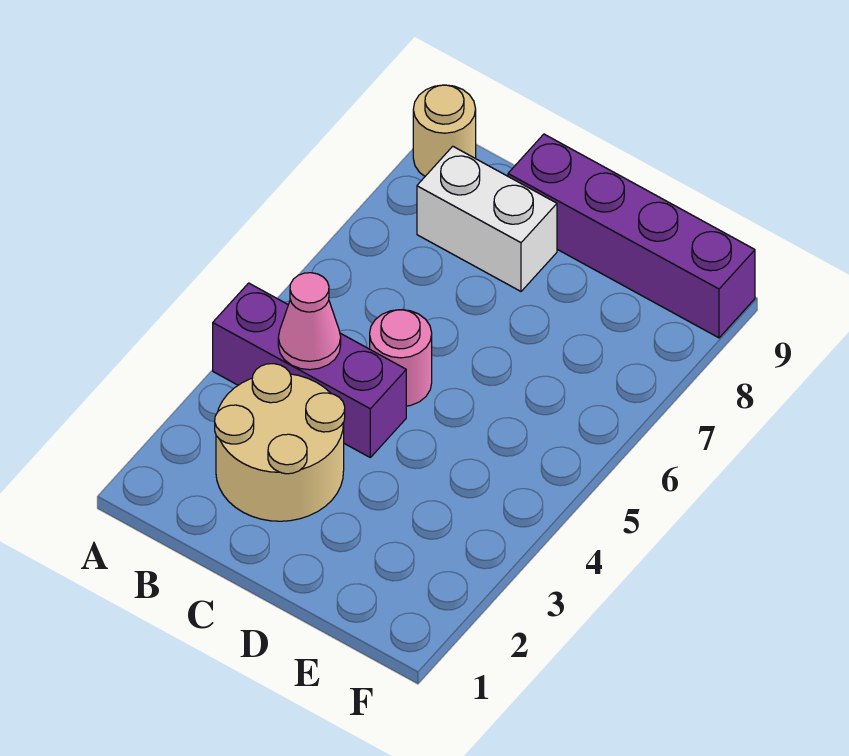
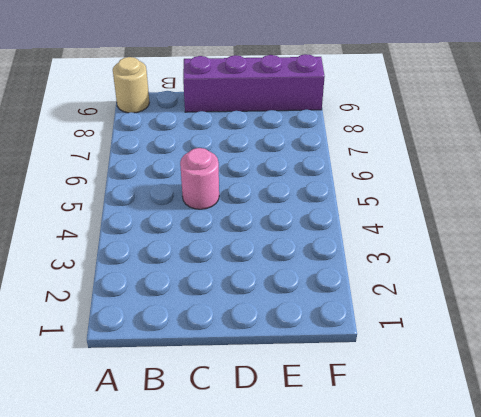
none -> purple brick A4:C4 level 1
none -> tan round brick B2:C3 level 1

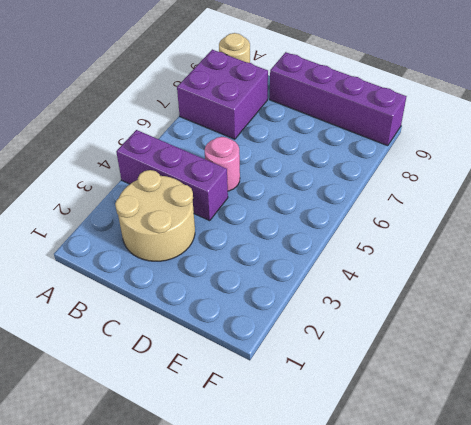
purple brick A7:B8 level 1 -> white brick B8:C8 level 1
none -> pink cone B4 level 2

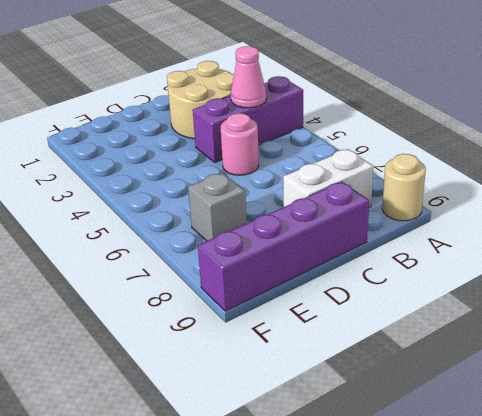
grey brick E7 level 1 -> none

